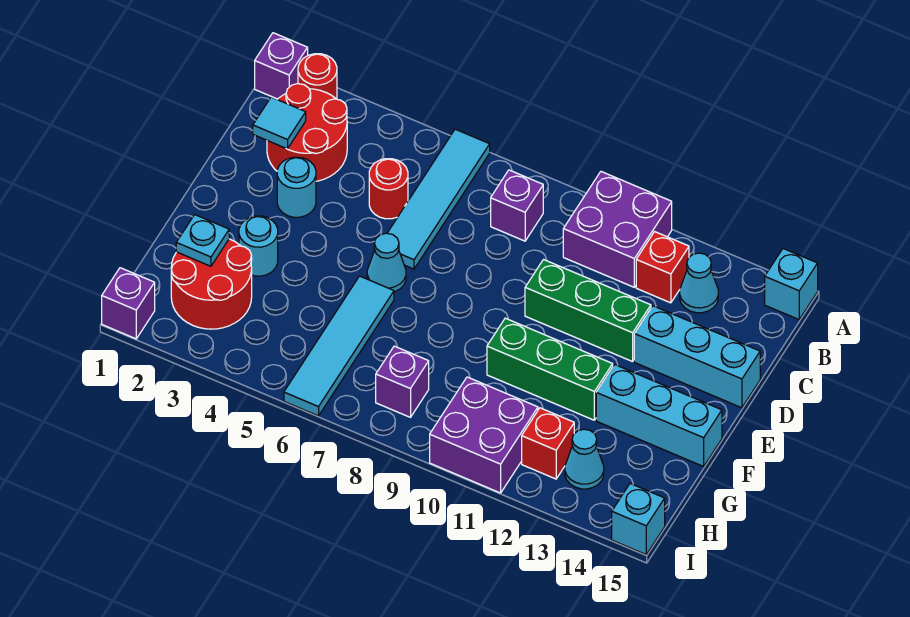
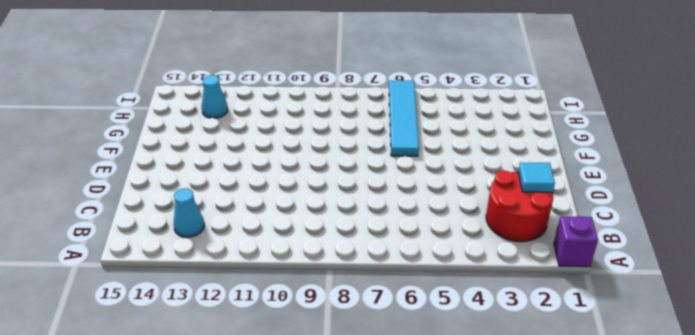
none -> red round brick A2 level 1
none -> cyan tile A6:D6 level 1
none -> purple brick A10:B11 level 1

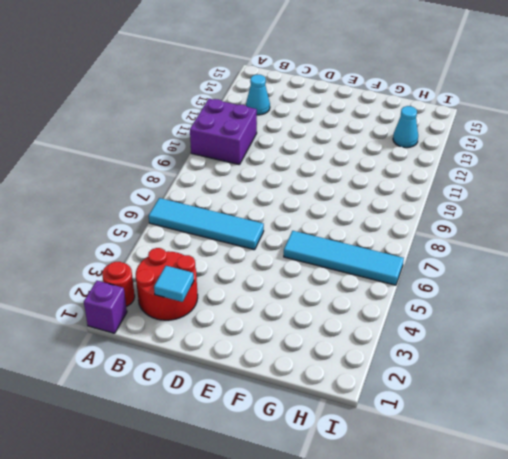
none -> cyan brick A15 level 1
none -> purple brick B8 level 1
none -> red brick B12 level 1

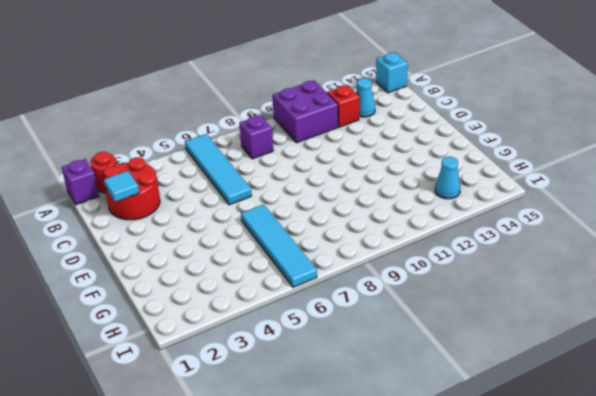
none -> red round brick C5 level 1
none -> cyan round brick D3 level 1
none -> green brick D10:D12 level 1

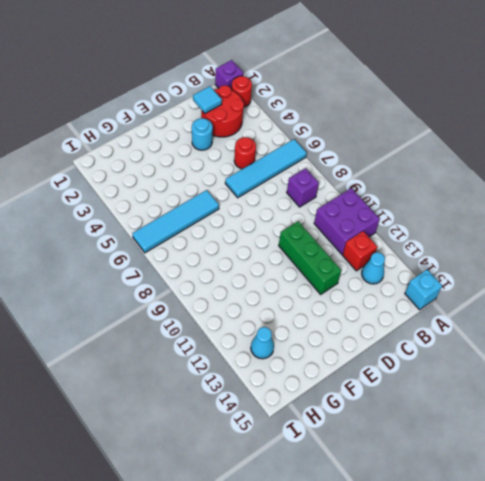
none -> cyan brick D13:D15 level 1
none -> cyan cone E6 level 1
none -> cyan round brick F3 level 1

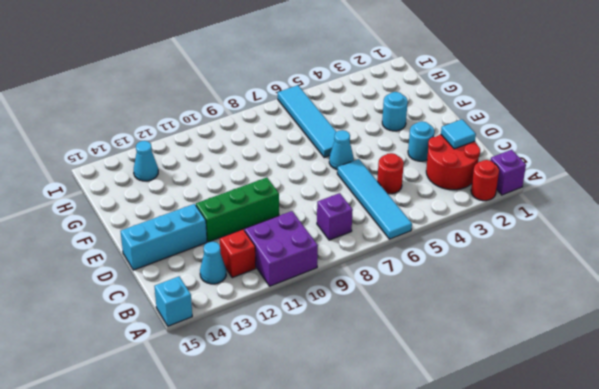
none -> green brick F10:F12 level 1
none -> cyan brick F13:F15 level 1
none -> red round brick G2:H3 level 1

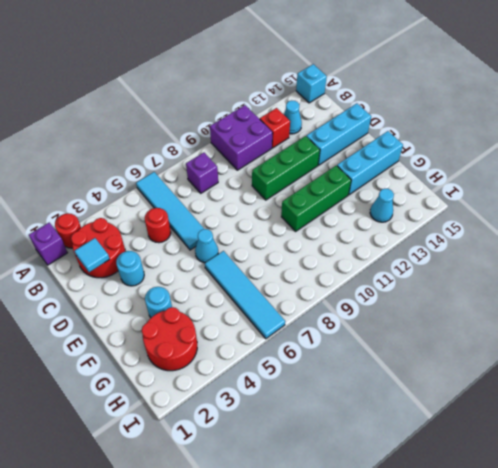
none -> purple brick H8 level 1
none -> purple brick H10:I11 level 1
none -> red brick H12 level 1

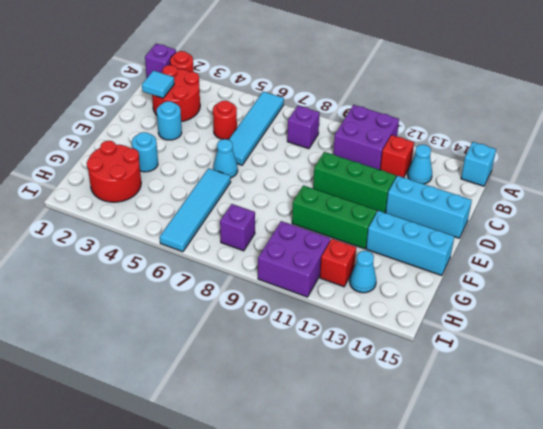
none -> purple brick I1 level 1
none -> cyan brick I15 level 1
none -> cyan plate G2 level 2

